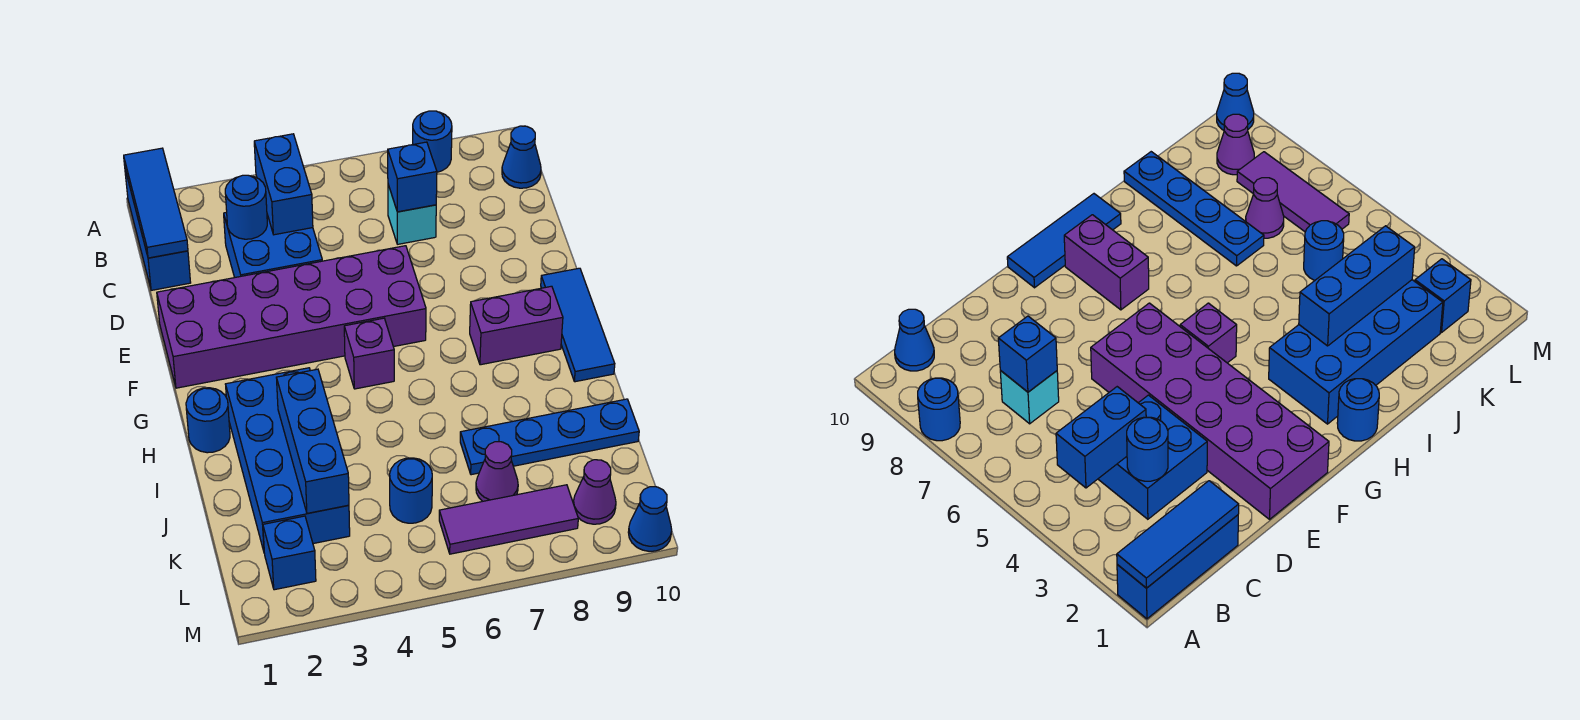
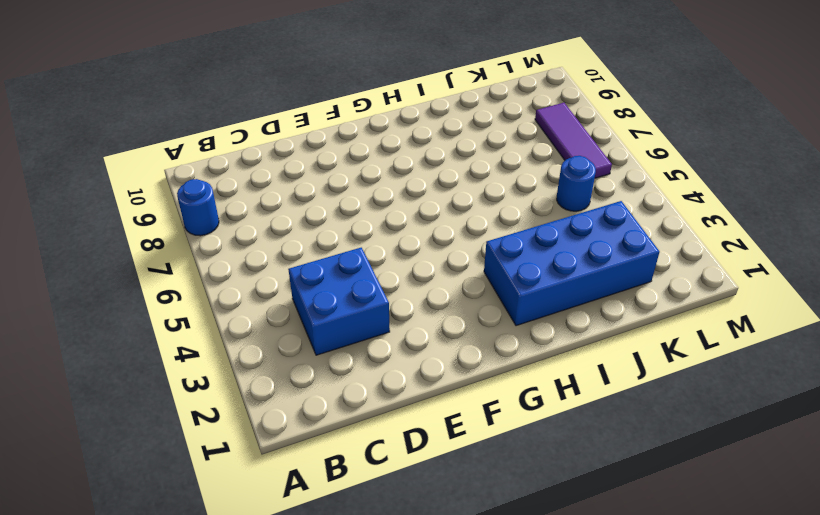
none -> blue brick A1:C1 level 1
none -> blue cone B10 level 1
none -> cyan brick C7 level 1

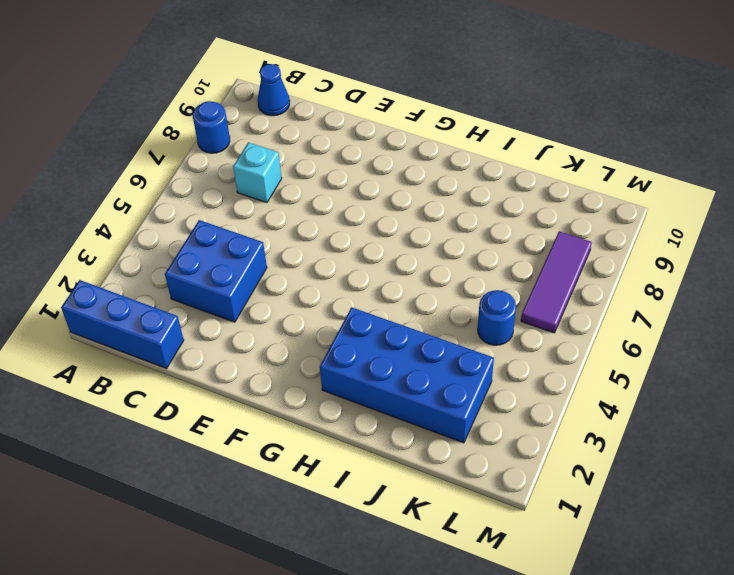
none -> purple brick E1:F6 level 1
none -> blue tile F10:H10 level 1
none -> purple brick G5 level 1

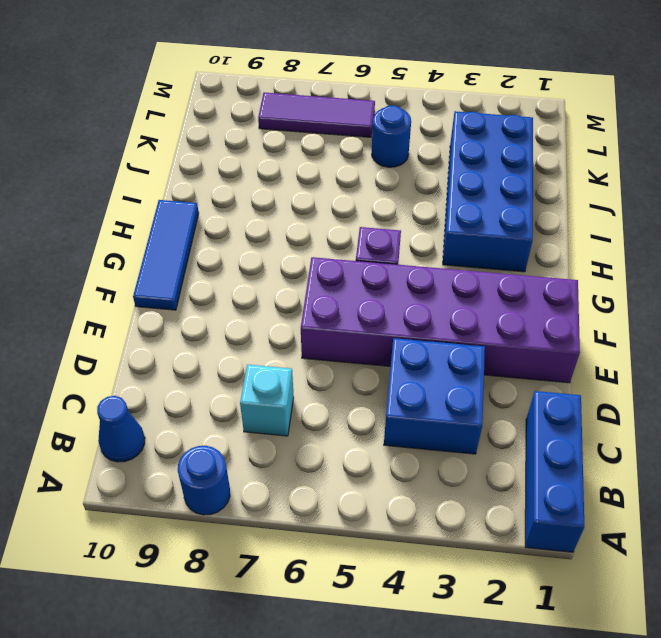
none -> purple brick G8:G9 level 1
none -> blue round brick H1 level 1
none -> blue plate J7:J10 level 1

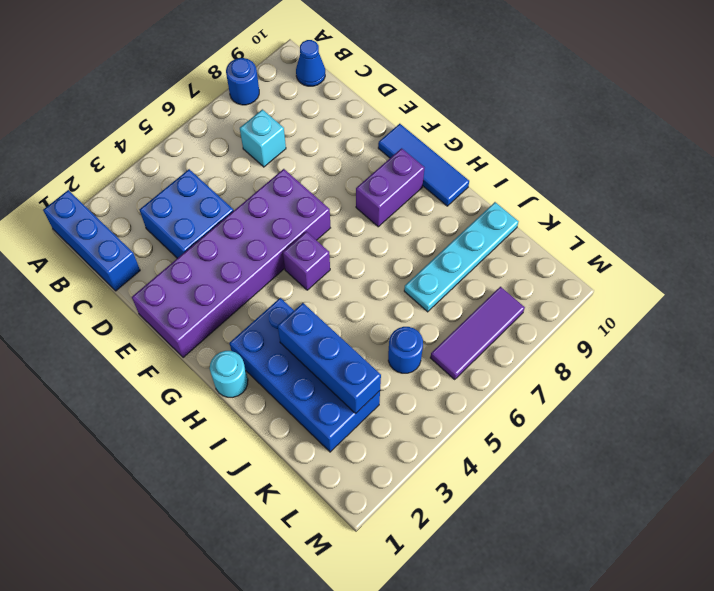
cyan round brick H1 level 1 -> blue round brick H1 level 1
cyan plate J7:J10 level 1 -> blue plate J7:J10 level 1
none -> purple cone K7 level 1
none -> blue brick L2 level 1
none -> purple cone L9 level 1

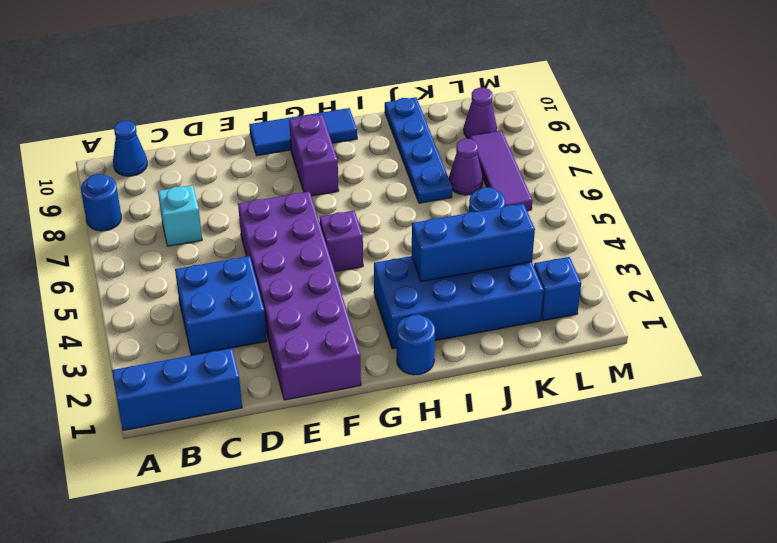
none -> blue cone M10 level 1
none -> blue tile A1:C1 level 2
none -> blue brick B4:C4 level 2

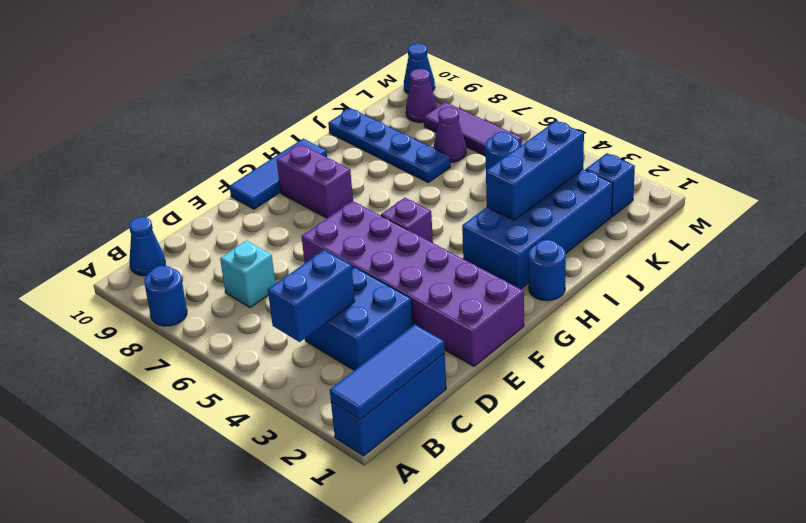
none -> blue round brick C3 level 2
none -> blue brick C7 level 2

